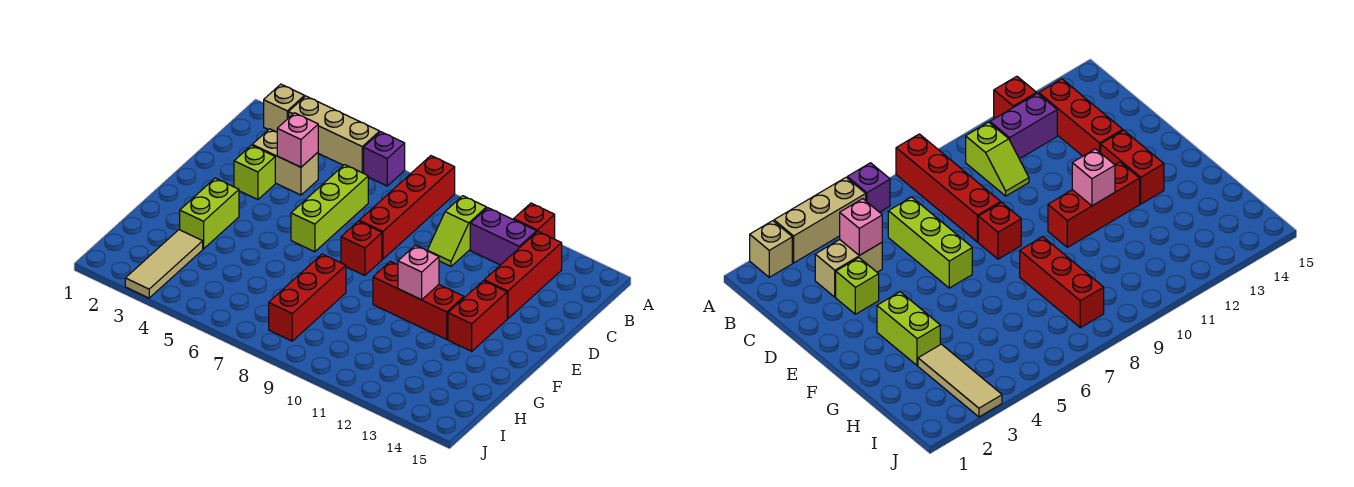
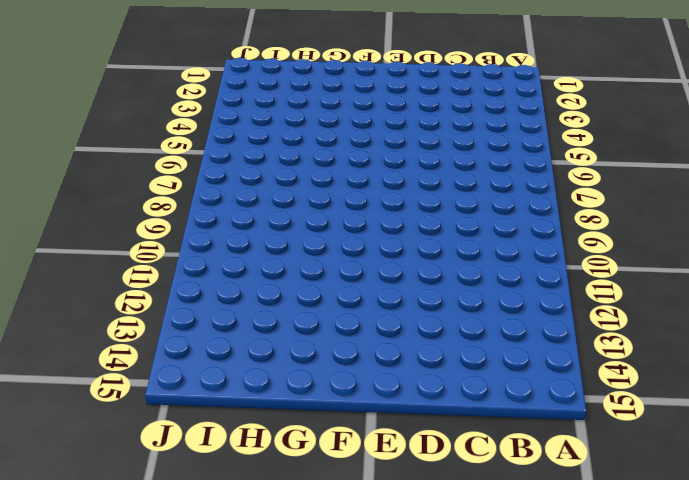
none -> tan brick A2 level 1
none -> tan brick A3:A5 level 1
none -> purple brick A6 level 1

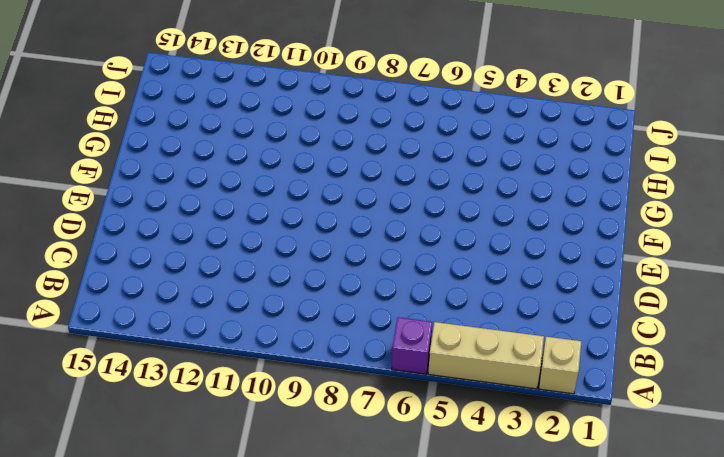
none -> red brick A8:D8 level 1
none -> red brick A12 level 1
none -> lime slope B10:C10 level 1 top B

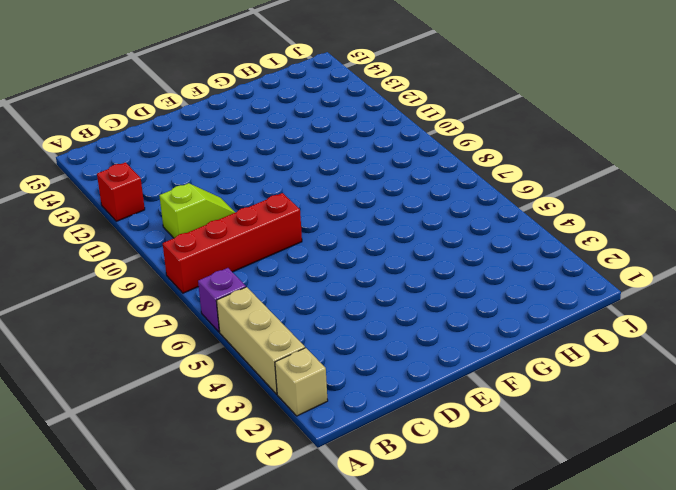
none -> purple brick B11:B12 level 1
none -> red brick B13:D13 level 1
none -> tan brick C3:C4 level 1

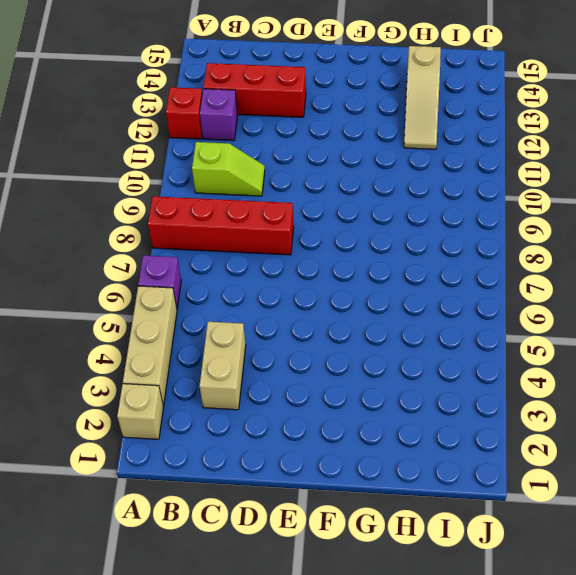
purple brick B12 level 1 -> purple brick B11:B12 level 1
tan slope H12:H14 level 1 top 14 -> none
none -> lime brick C6:E6 level 1
none -> lime brick D3 level 1
none -> red brick E8 level 1

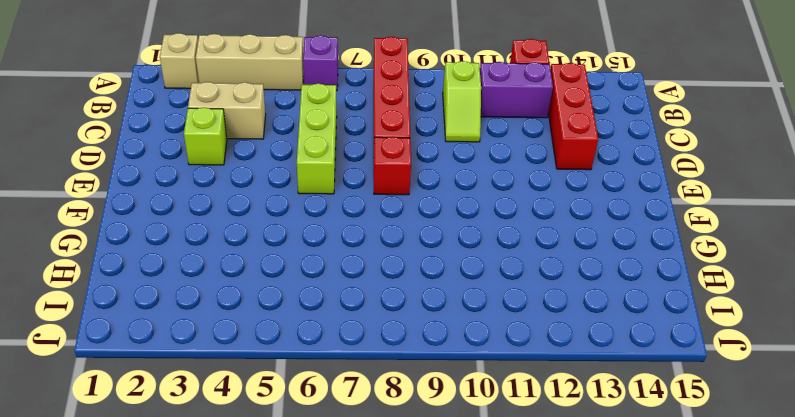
none -> red brick E13:F13 level 1
none -> lime brick F3:G3 level 1
none -> red brick F10:F12 level 1

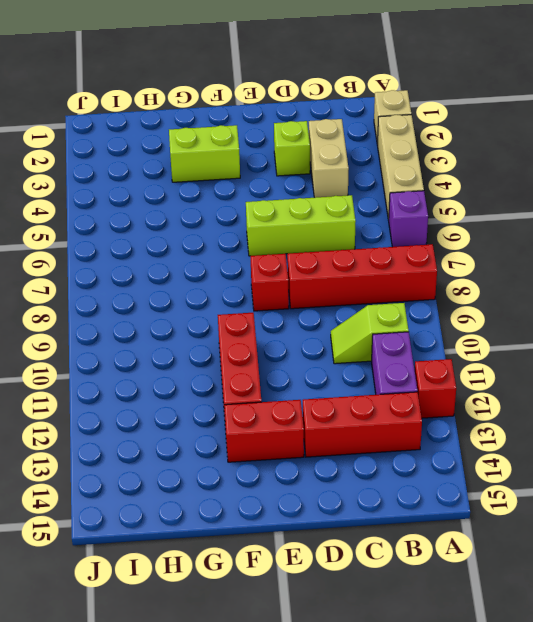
none -> red brick G8:I8 level 1
none -> tan tile H3:J3 level 1
none -> pink brick C4 level 2

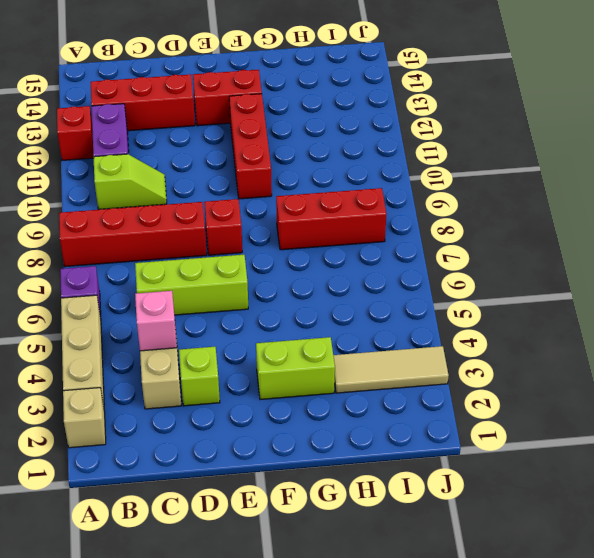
none -> pink brick F11 level 2

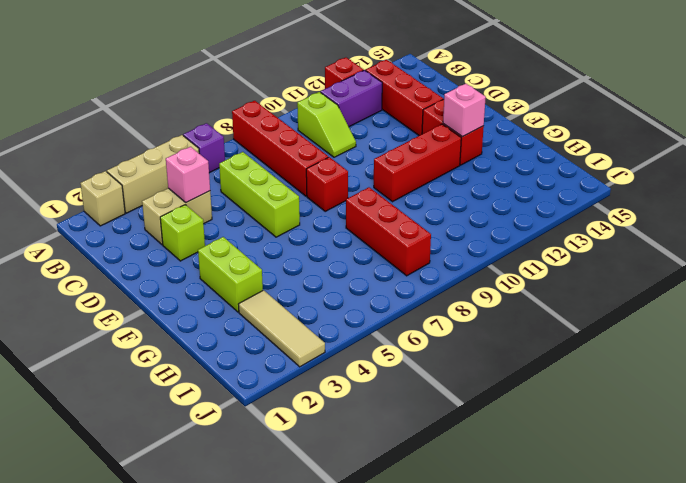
pink brick F13 level 2 -> pink brick F11 level 2

